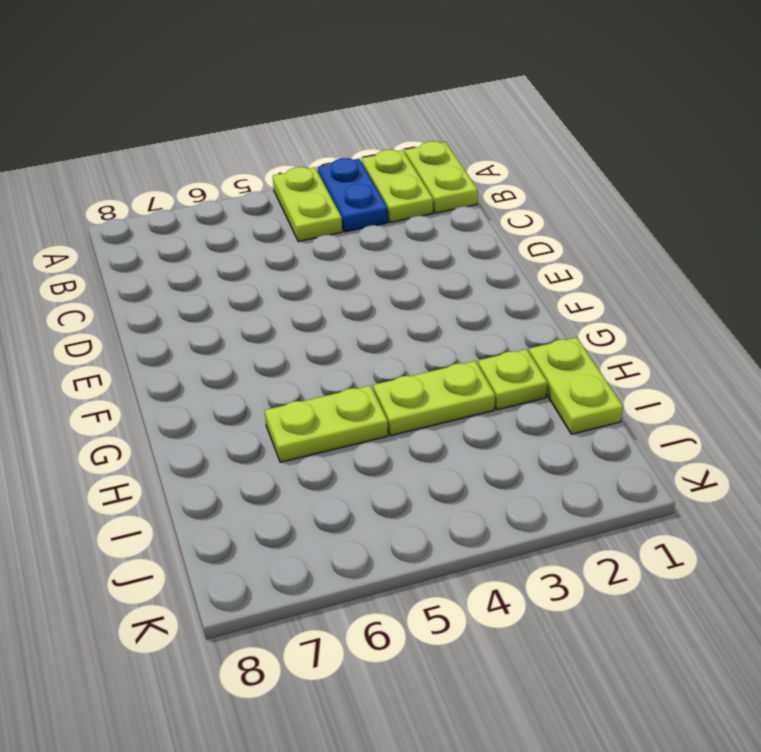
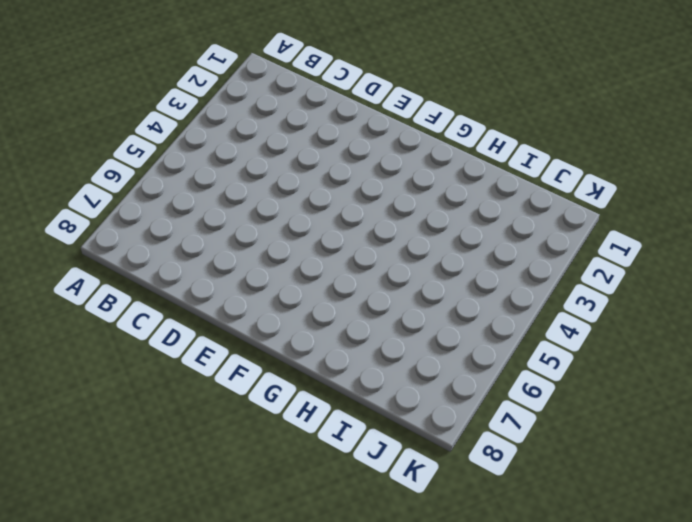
none -> lime plate A1:B1 level 1
none -> lime plate A2:B2 level 1

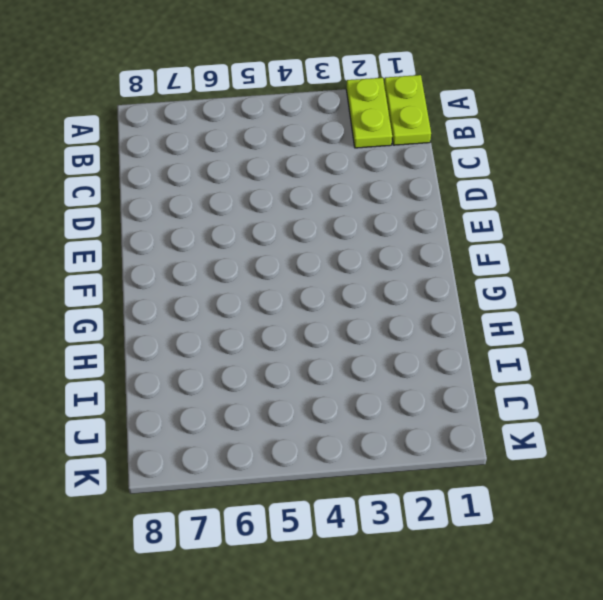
none -> blue plate A3:B3 level 1
none -> lime plate A4:B4 level 1

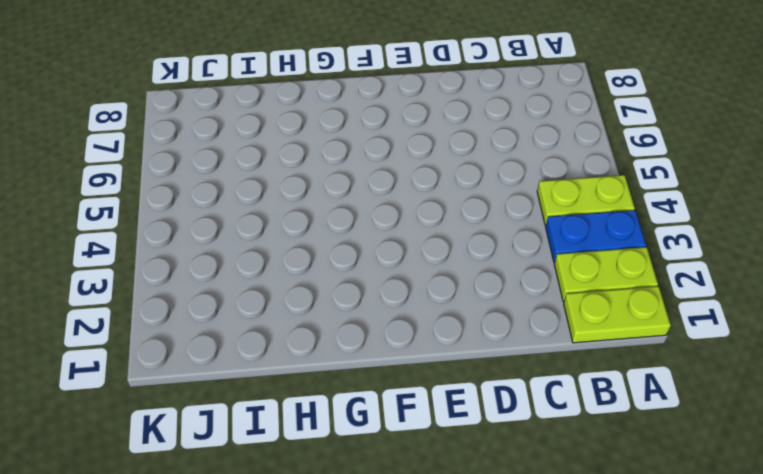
none -> lime plate H1:I1 level 1
none -> lime plate H2 level 1

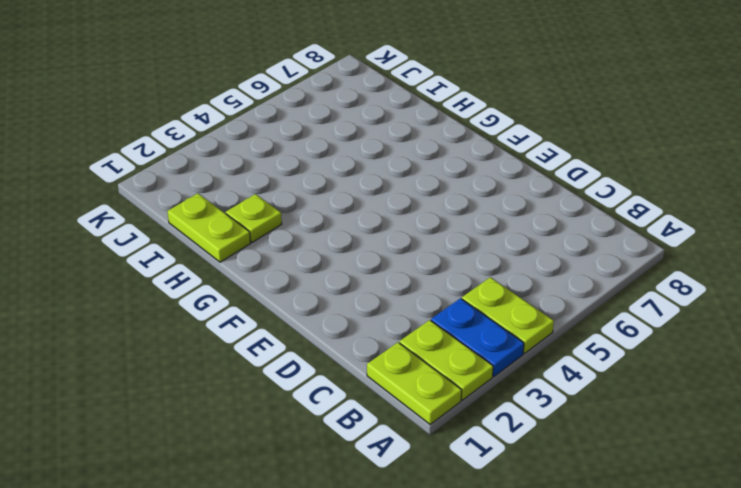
none -> lime plate H3:H4 level 1
none -> lime plate H5:H6 level 1

